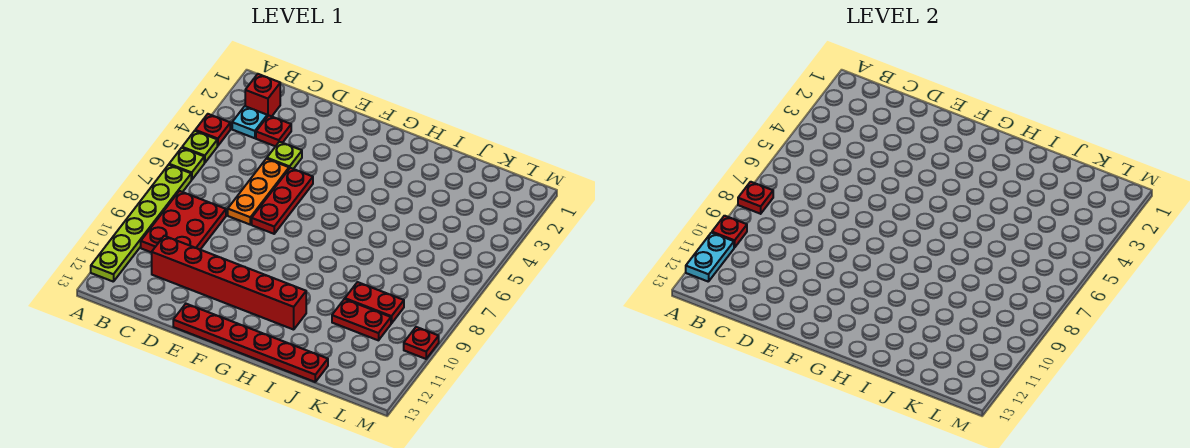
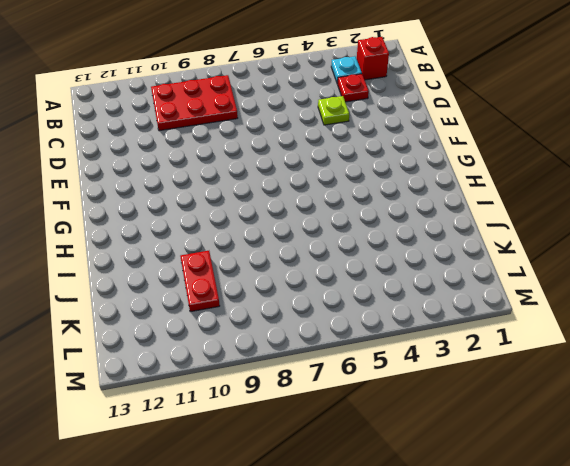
none -> red plate A4 level 1
none -> lime plate A5 level 1
none -> lime plate A6 level 1

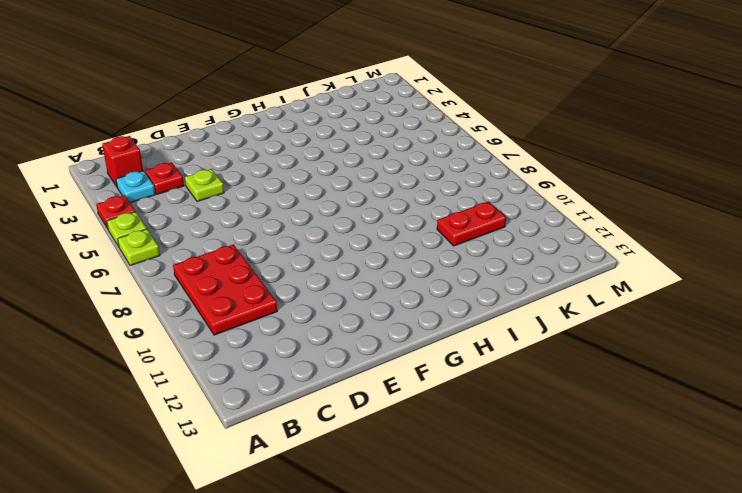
none -> lime plate A7:A12 level 1
none -> red brick C11:H11 level 1
none -> orange plate D5:D7 level 1

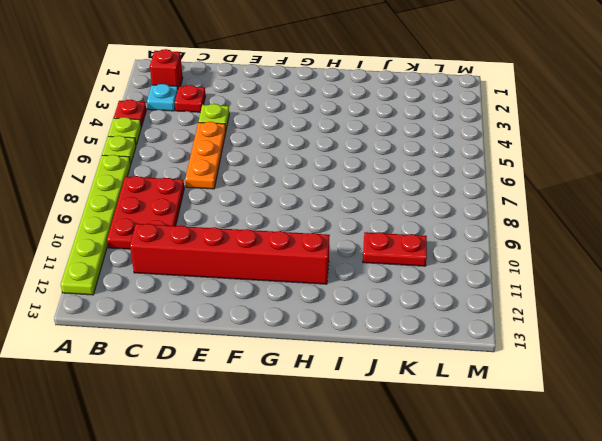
none -> red plate E5:E7 level 1
none -> red plate E13:J13 level 1
none -> red plate J9:K9 level 1

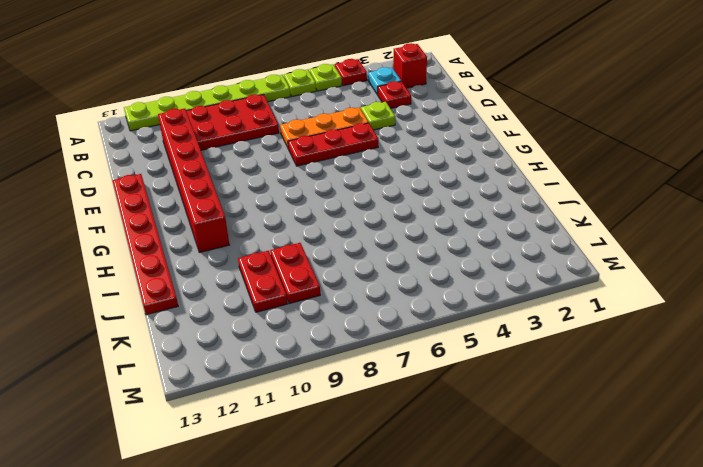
none -> red plate M10 level 1
none -> red plate A8 level 2
none -> red plate A10 level 2

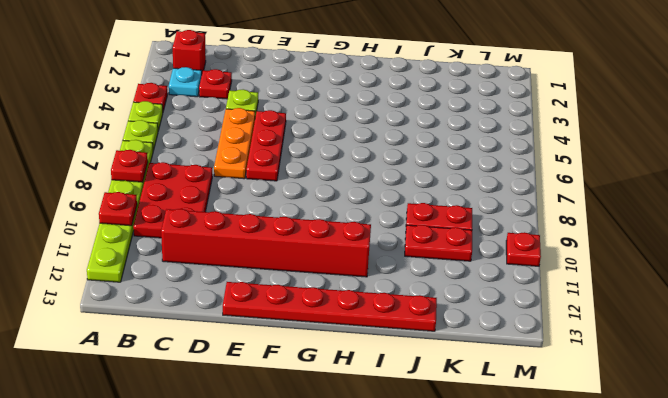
none -> cyan plate A11:A12 level 2

